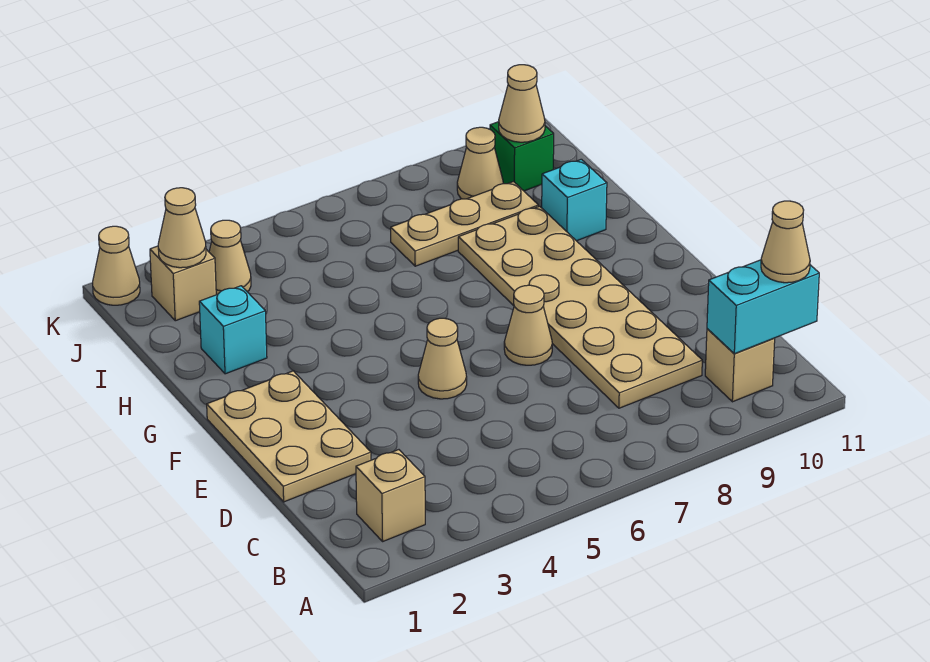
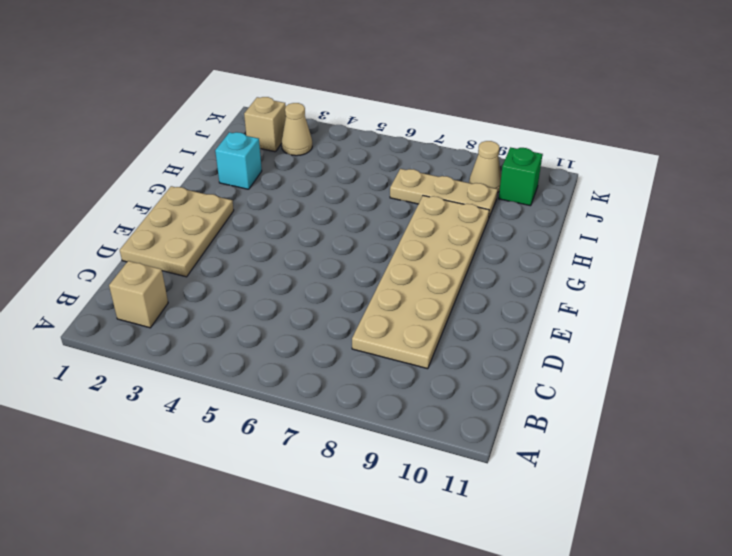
none -> tan brick B10 level 1
none -> tan cone E5 level 1
none -> tan cone E7 level 1

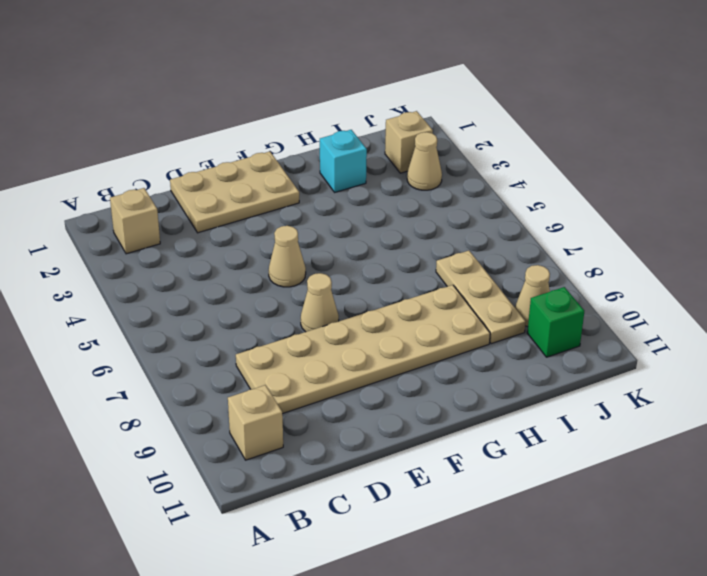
none -> cyan brick H10 level 1
none -> tan cone K1 level 1
none -> cyan brick B10:B11 level 2

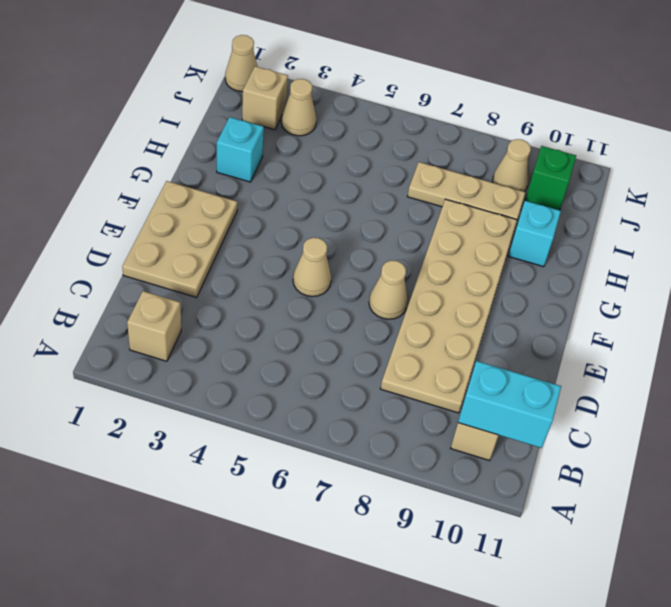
none -> tan cone J2 level 2
none -> tan cone J10 level 2
none -> tan cone B11 level 3

